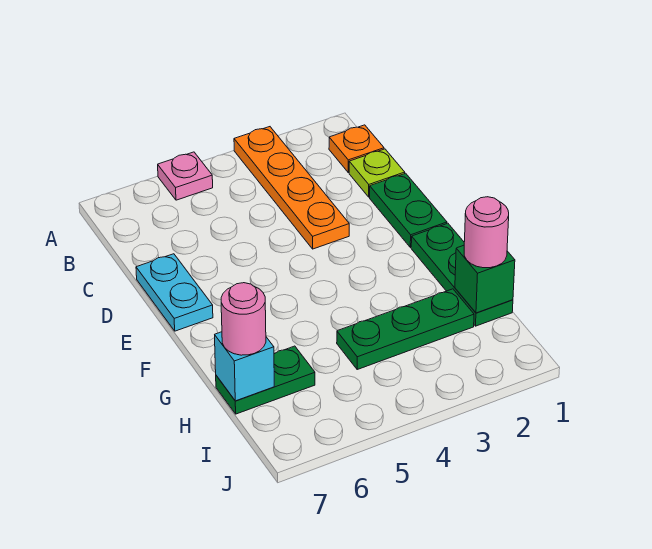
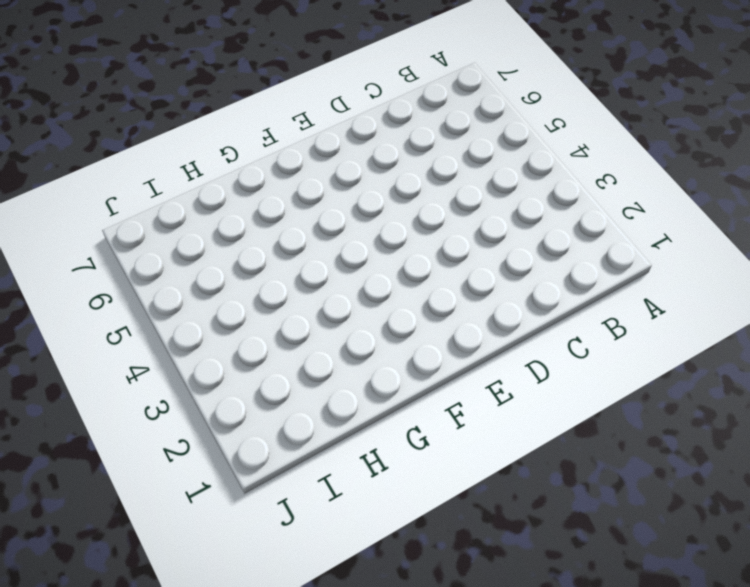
none -> orange plate A3:D3 level 1
none -> pink plate A5 level 1
none -> orange plate B1 level 1

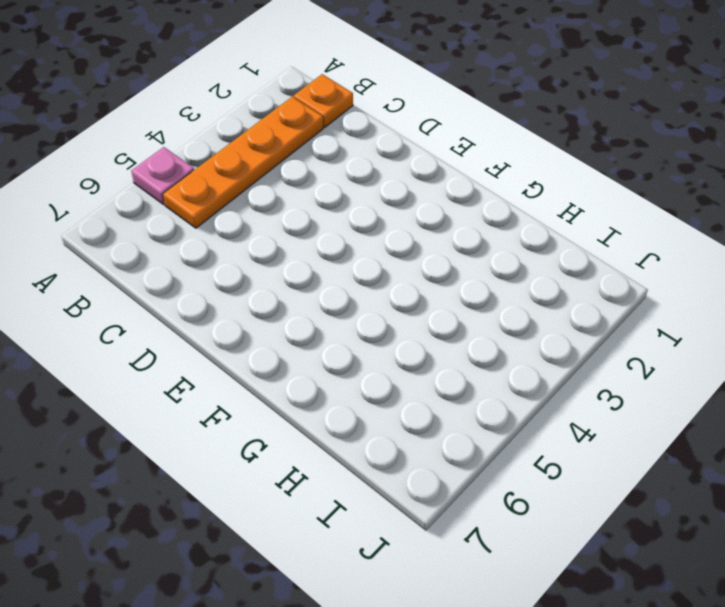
orange plate B2:B5 level 1 -> orange plate A3:D3 level 1
none -> lime plate C1 level 1
none -> green plate D1:E1 level 1
none -> cyan plate D7:E7 level 1

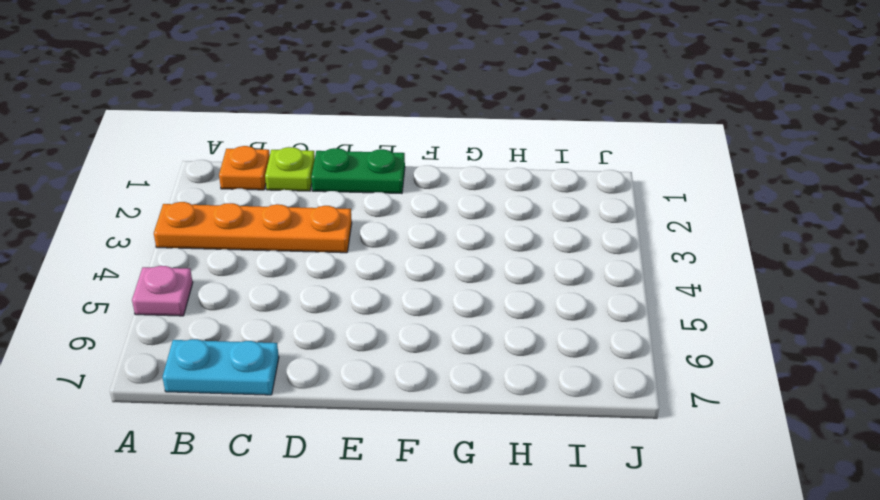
cyan plate B7:C7 level 1 -> cyan plate D7:E7 level 1
none -> green plate F1:H1 level 1
none -> green plate H2:H4 level 1
none -> green plate H6:H7 level 1

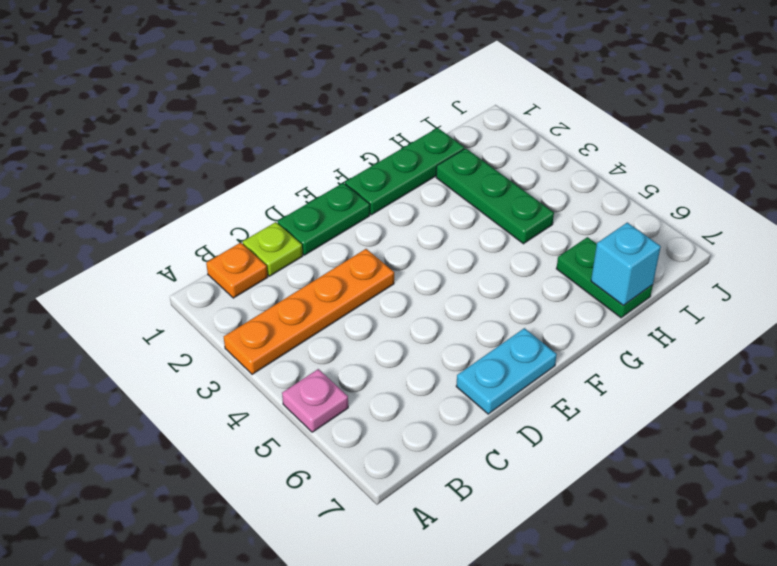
none -> green brick H1 level 2
none -> pink round brick H1 level 3
none -> pink round brick H7 level 3

